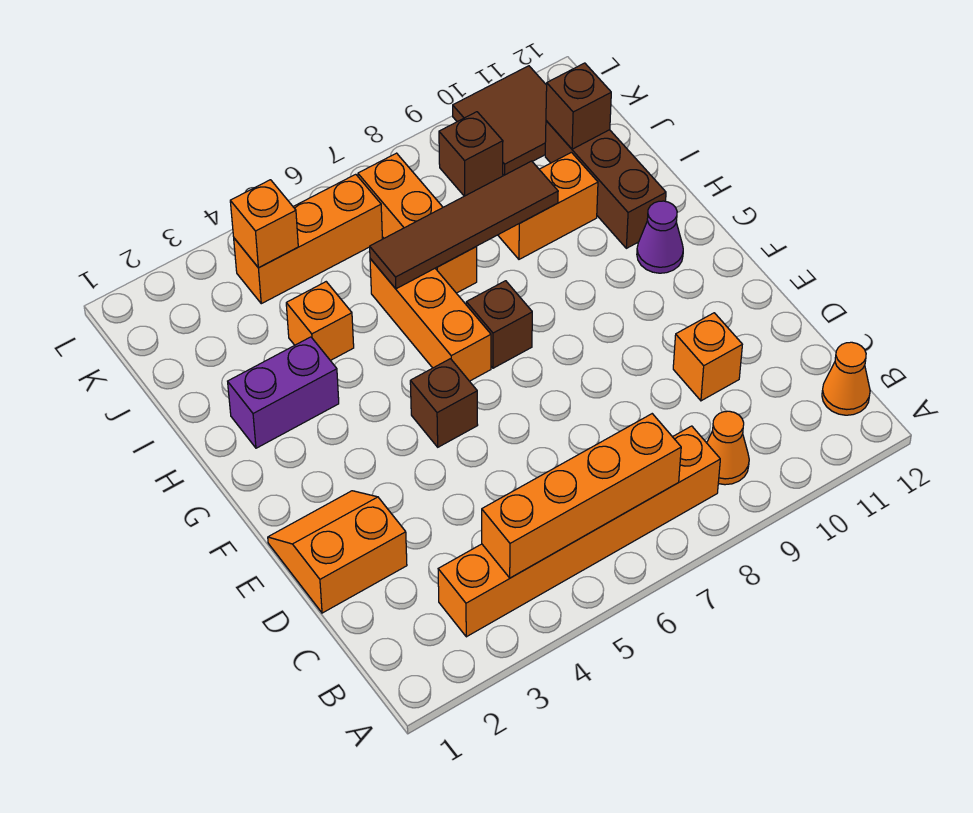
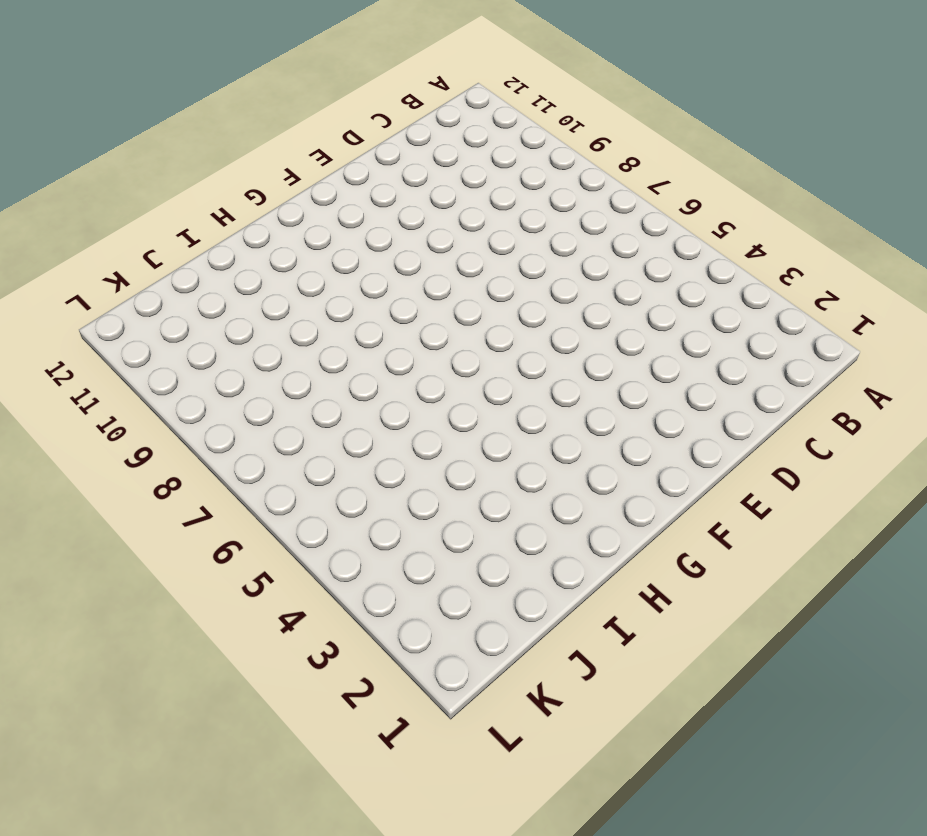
none -> orange brick B3:B8 level 1
none -> orange cone B9 level 1
none -> orange cone B12 level 1

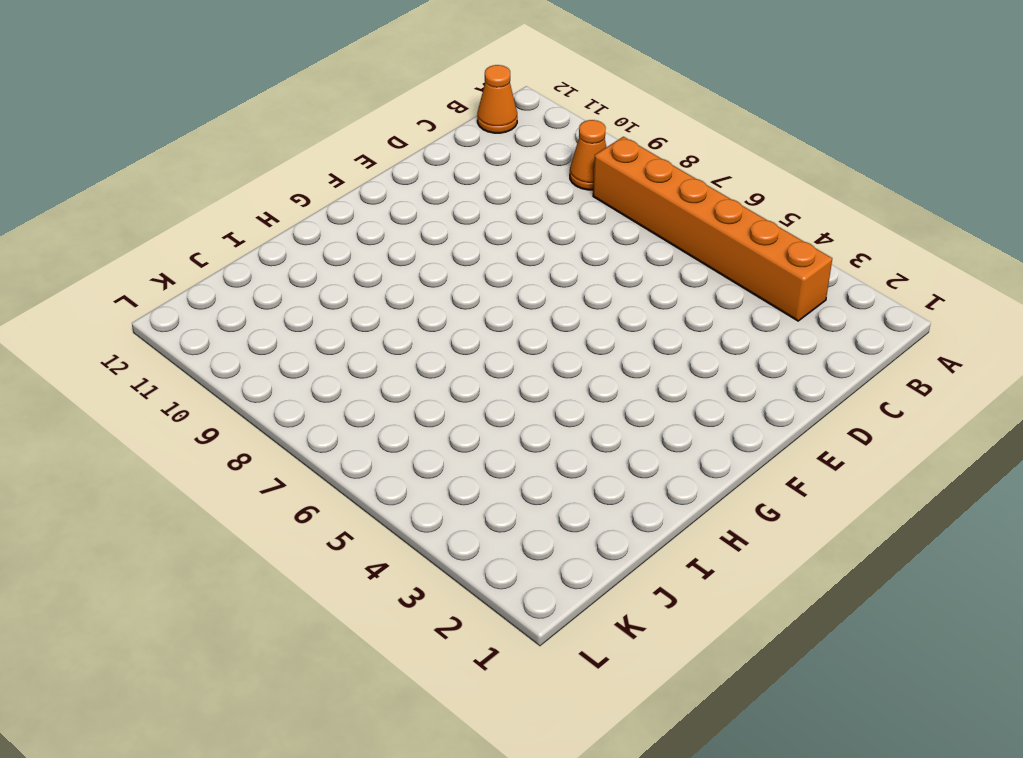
none -> orange slope D1:E2 level 1 top D
none -> orange brick D10 level 1
none -> brown brick F5 level 1

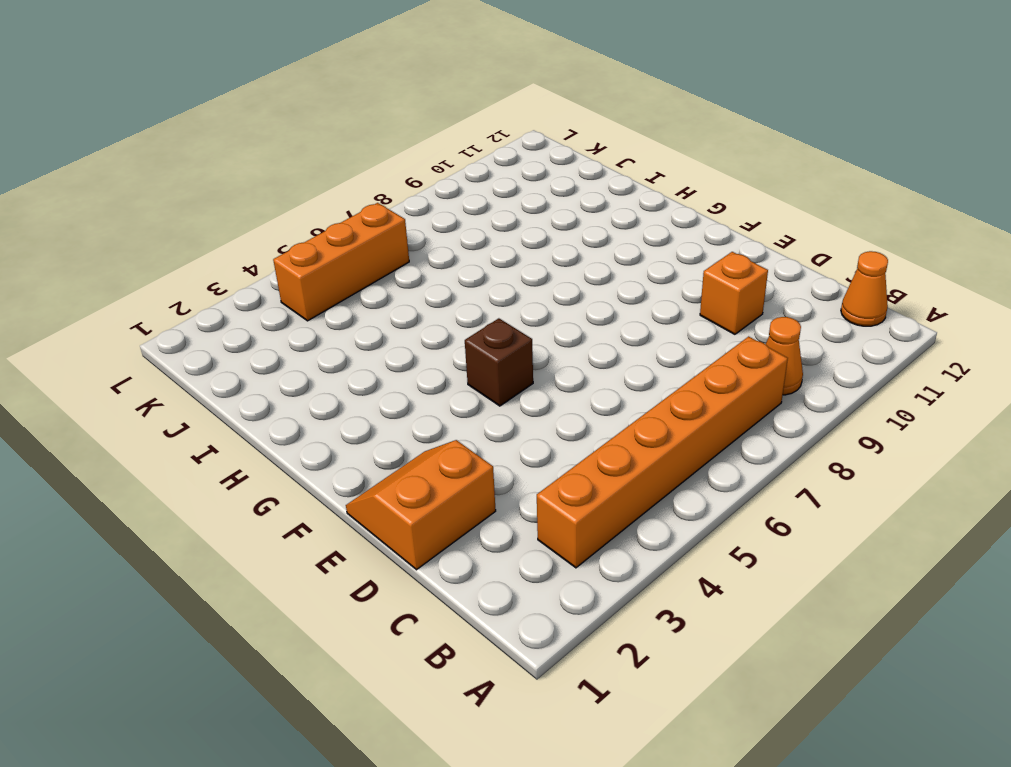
none -> orange brick G6:I6 level 1
none -> brown brick G7 level 1
none -> purple cone G11 level 1

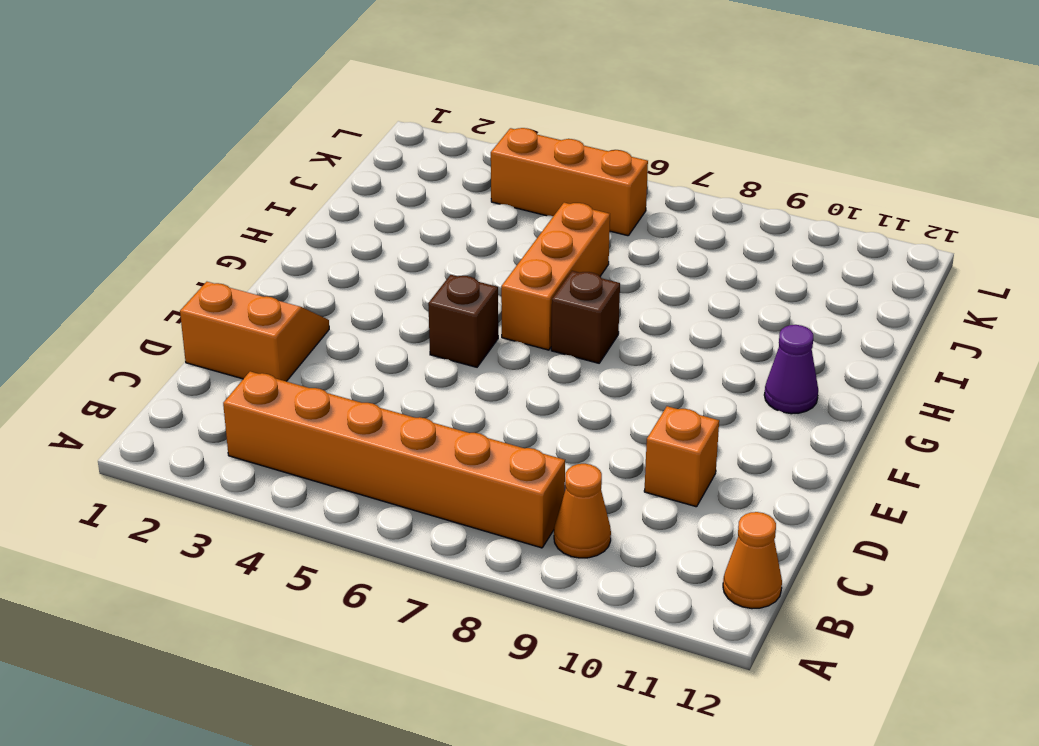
none -> purple brick H2:H3 level 1
none -> brown brick H11:J11 level 1
none -> orange brick I4 level 1

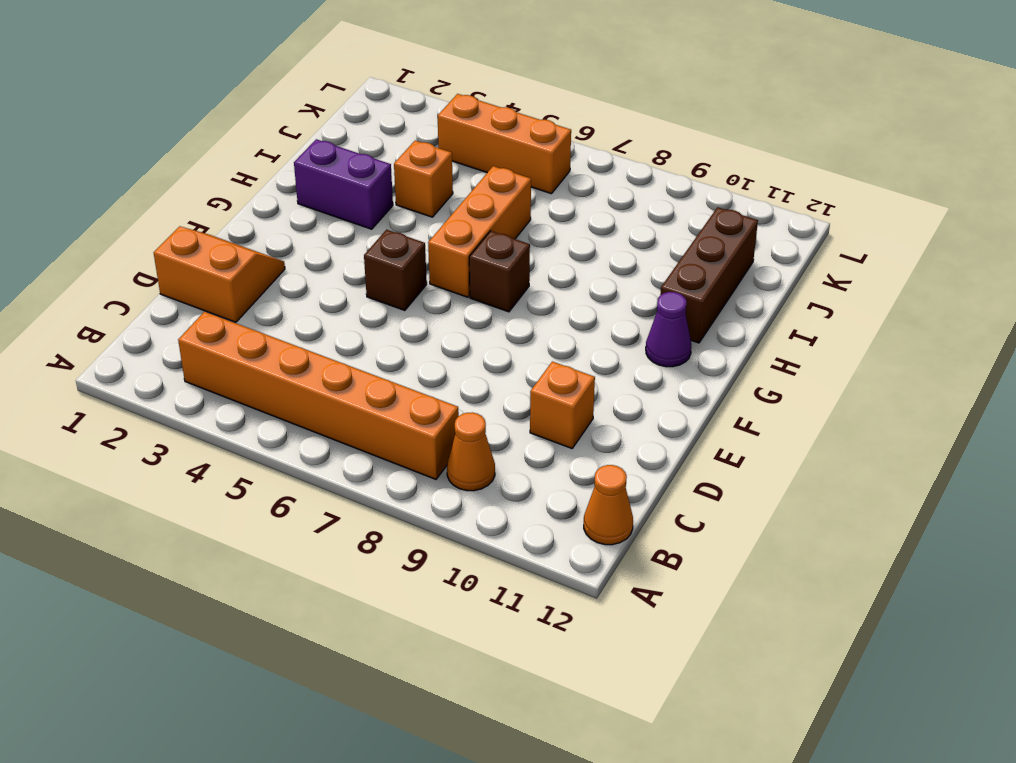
none -> orange brick I7:K7 level 1
none -> orange brick I9:I10 level 1
none -> brown brick K9 level 1

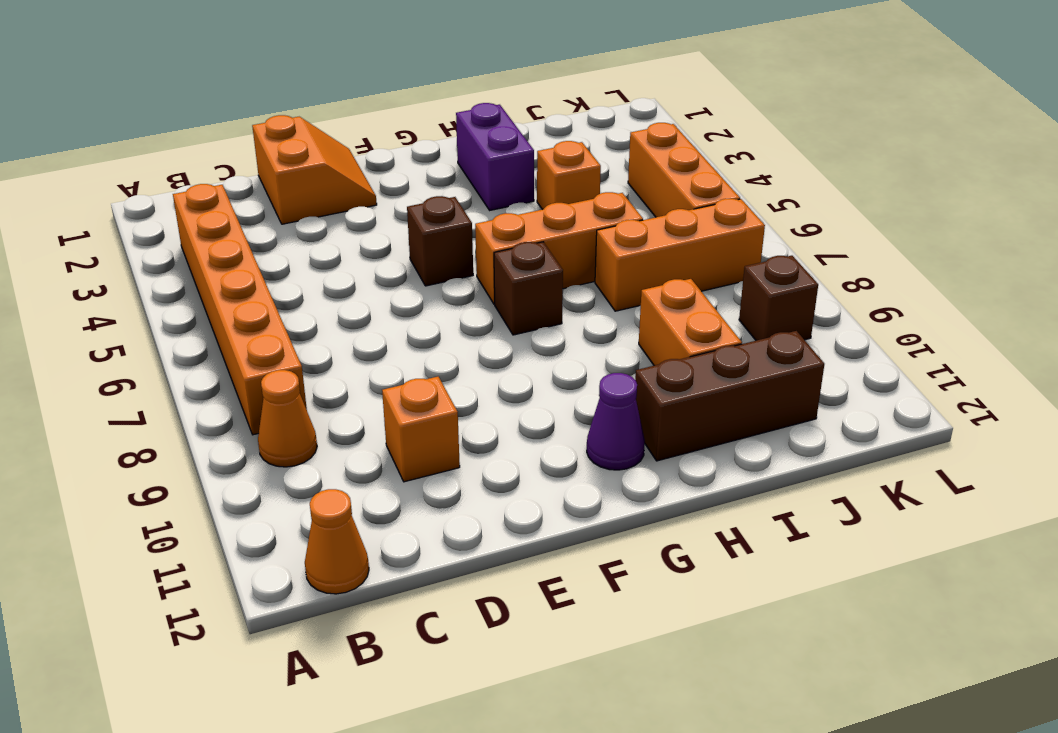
none -> brown tile K10:L11 level 1
none -> orange brick B4:B7 level 2
none -> brown tile I6:I9 level 2

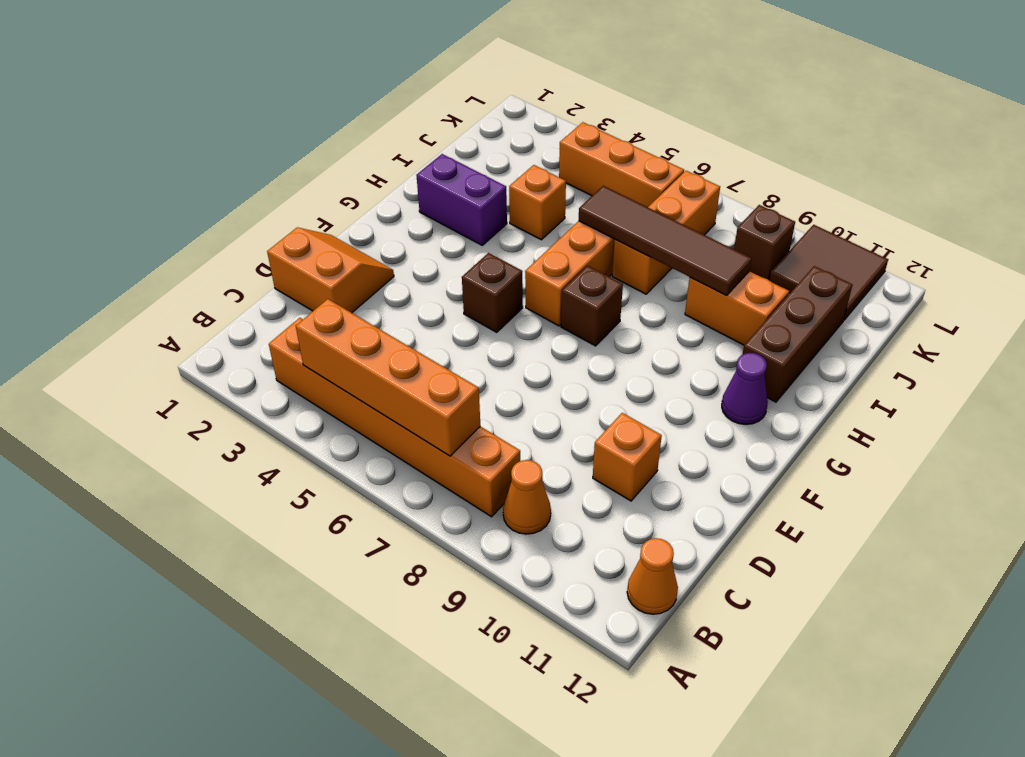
none -> brown brick J11 level 2
none -> orange brick K4 level 2

